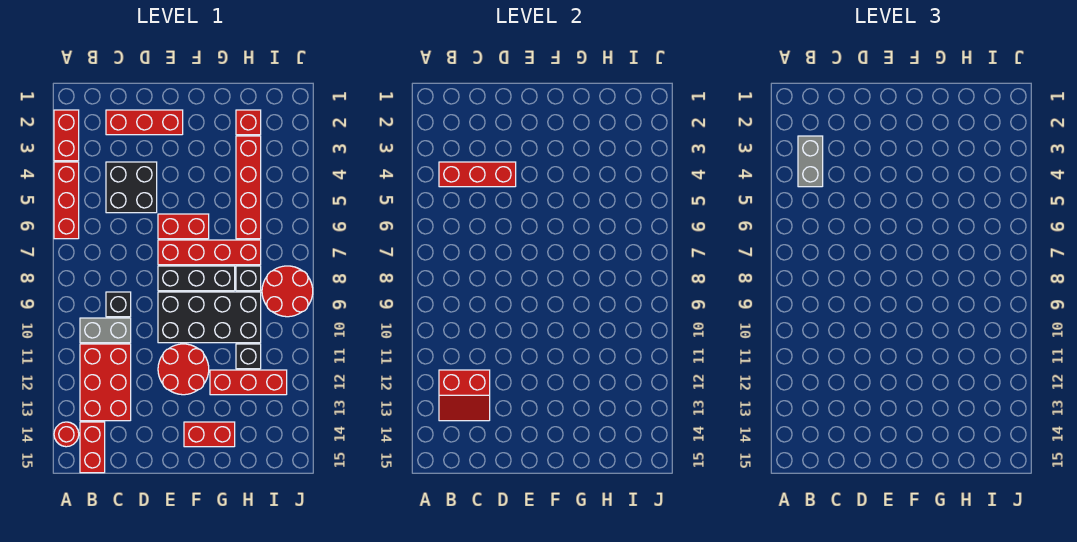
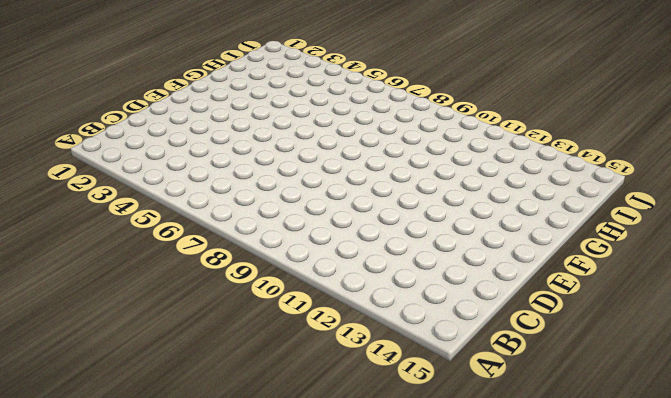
none -> red brick A2:A3 level 1
none -> red brick A4:A6 level 1
none -> red round brick A14 level 1

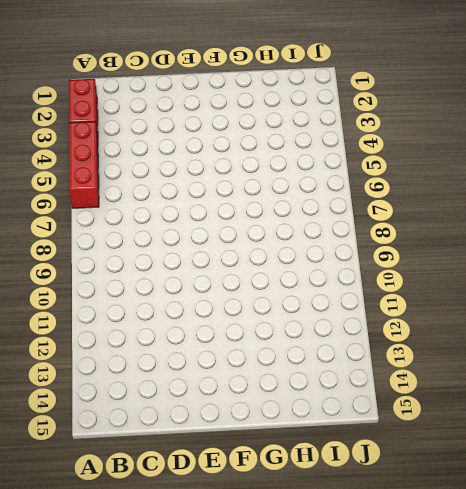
none -> red round brick A14 level 1
none -> grey brick B10:C10 level 1
none -> red brick B11:C13 level 1

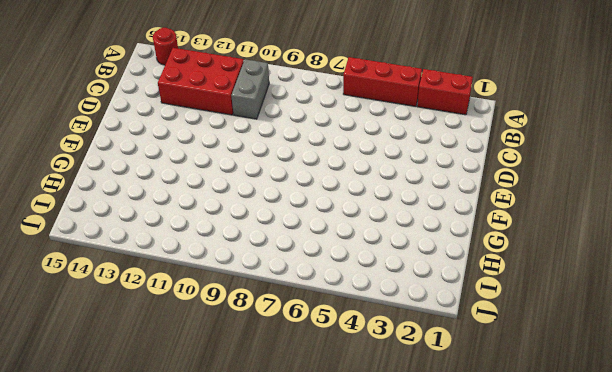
none -> red brick B14:B15 level 1
none -> red brick C2:E2 level 1
none -> black brick C4:D5 level 1

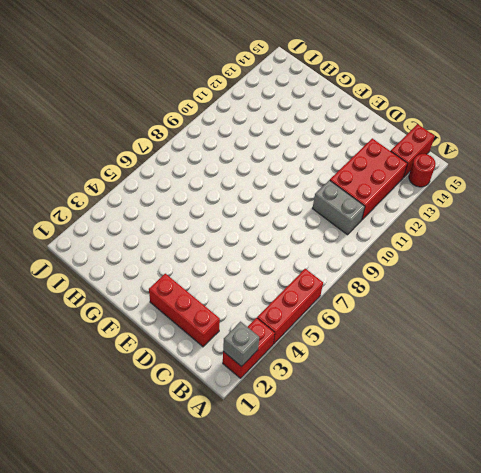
grey brick A2 level 2 -> none
none -> black brick C4:D5 level 1
none -> black brick C9 level 1
none -> red brick E6:F6 level 1

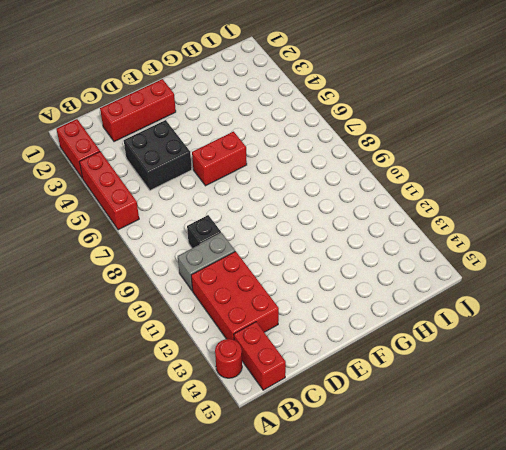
none -> red brick E7:H7 level 1
none -> black brick E8:G8 level 1
none -> black brick E9:H10 level 1

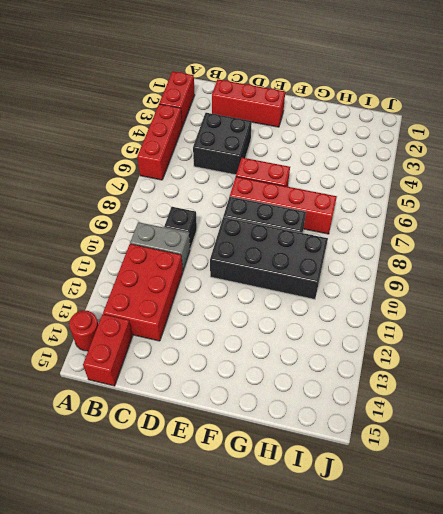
none -> red round brick E11:F12 level 1
none -> red brick F14:G14 level 1
none -> red brick G12:I12 level 1

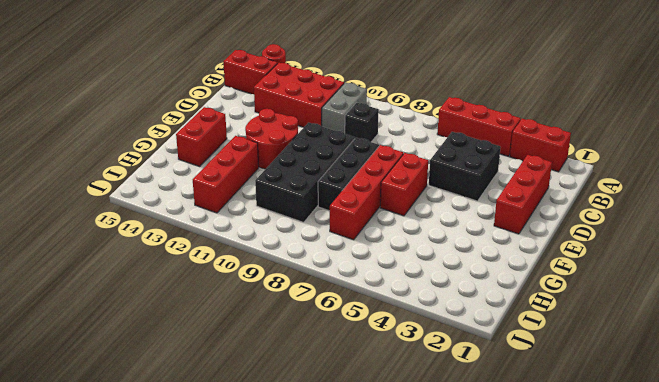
none -> red brick H2 level 1
none -> red brick H3:H6 level 1
none -> black brick H8 level 1

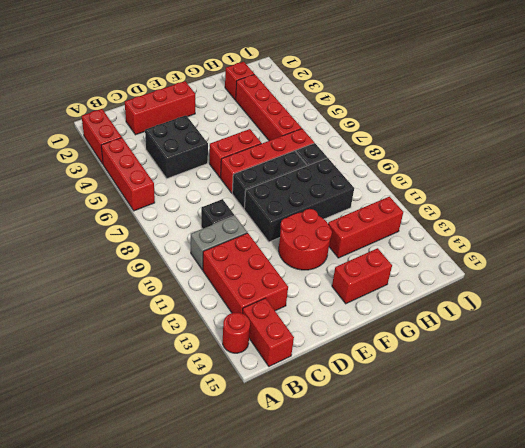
none -> black brick H11 level 1
none -> red round brick I8:J9 level 1
none -> red brick B4:D4 level 2

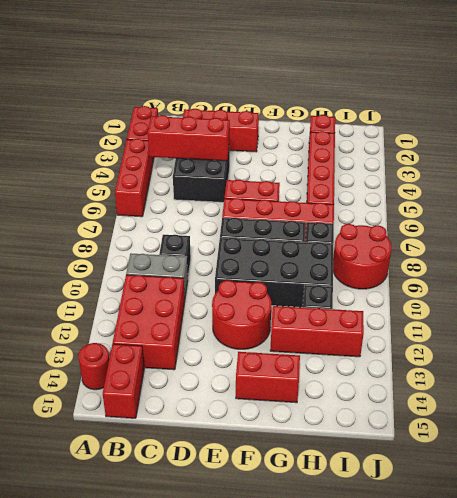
none -> red slope B12:C13 level 2 top 12
none -> grey brick B3:B4 level 3

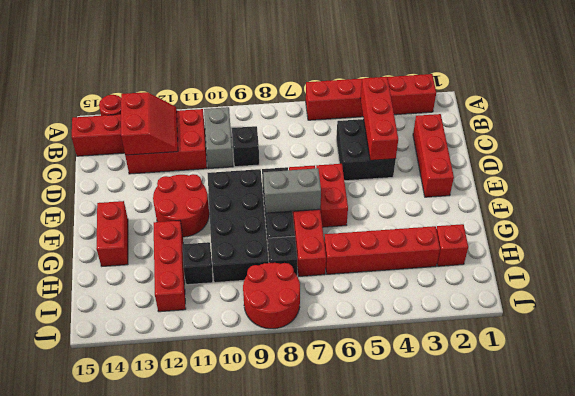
red slope B12:C13 level 2 top 13 -> red slope B12:C13 level 2 top 12
grey brick F7:F8 level 2 -> grey brick B3:B4 level 3

